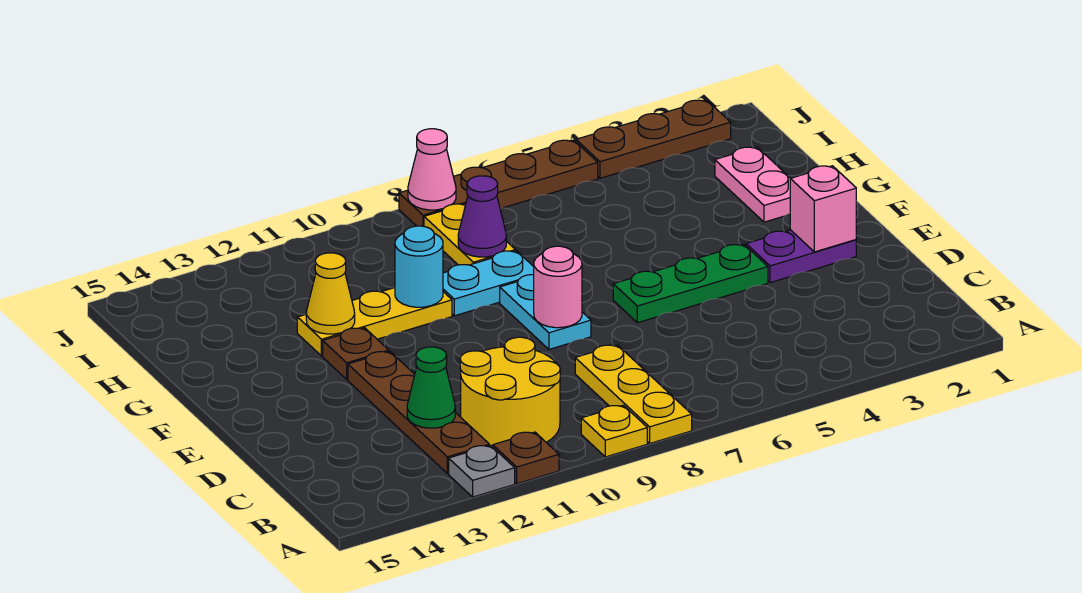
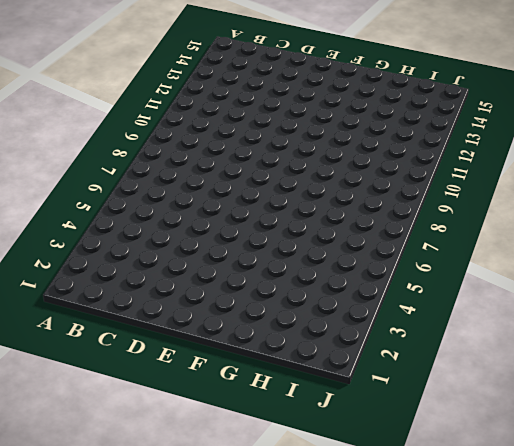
none -> yellow plate A8:C8 level 1
none -> yellow plate A9 level 1
none -> brown plate A11 level 1

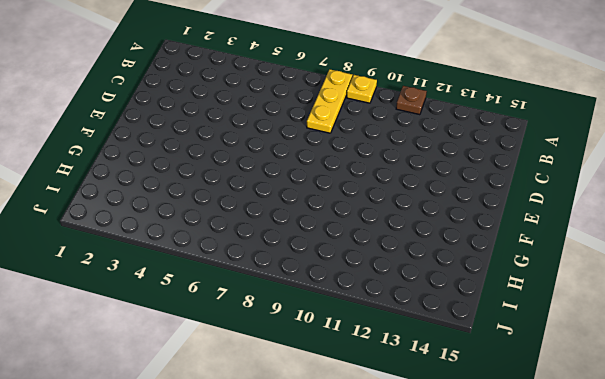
none -> grey plate A12 level 1
none -> yellow round brick B10:C11 level 1
none -> brown plate B12:E12 level 1

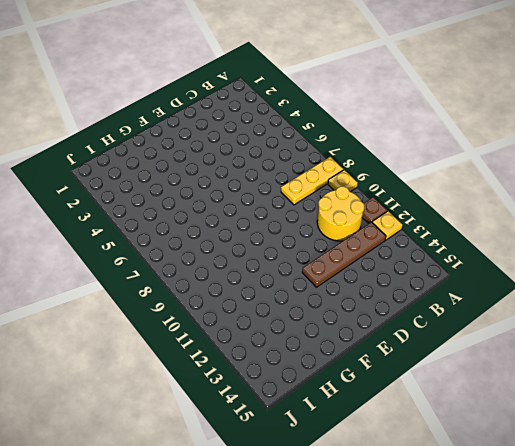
yellow plate A12 level 1 -> grey plate A12 level 1
none -> purple plate E2:E3 level 1
none -> green plate E4:E6 level 1
none -> cyan plate E8:F8 level 1

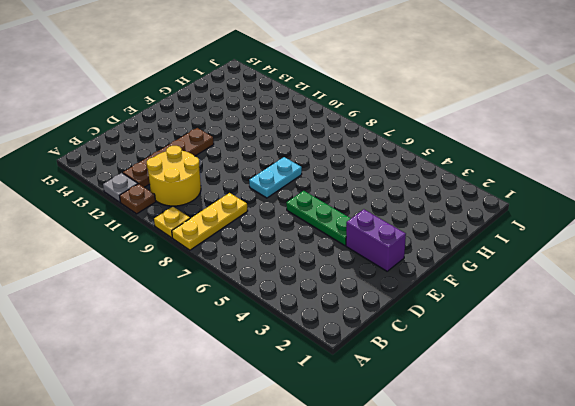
purple brick E2:E3 level 1 -> purple plate E2:E3 level 1
none -> brown plate F12 level 1
none -> pink plate G2:H2 level 1
none -> cyan plate G8:G9 level 1

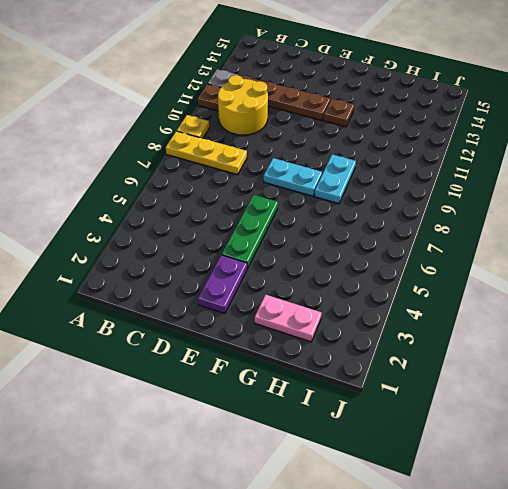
none -> yellow plate G10:G12 level 1
none -> yellow plate H8:I8 level 1
none -> brown plate J2:J4 level 1

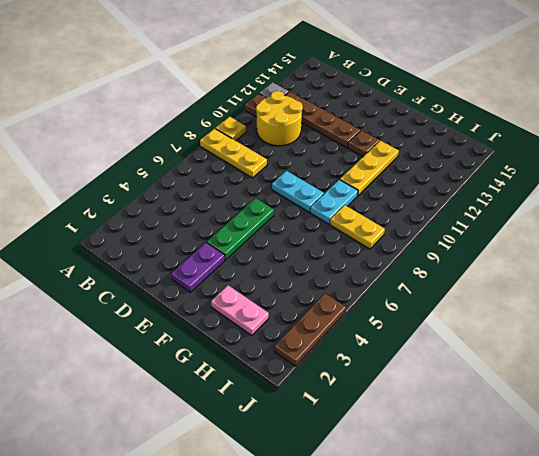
none -> brown plate J5:J8 level 1
none -> green cone C12 level 2
none -> pink brick E2 level 2

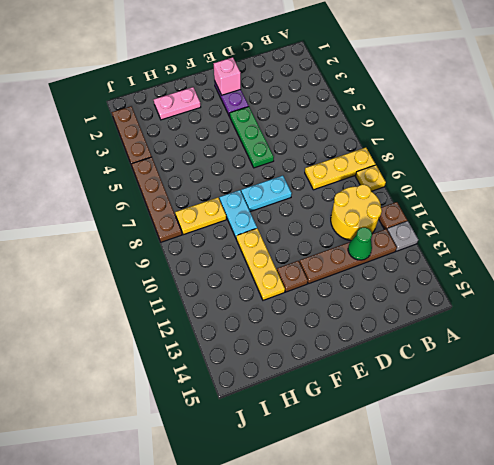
none -> pink round brick E8 level 2
none -> cyan round brick G10 level 2
none -> yellow cone G12 level 2

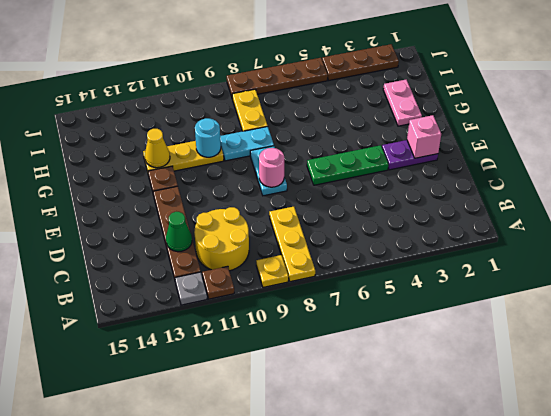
none -> purple cone H8 level 2
none -> pink cone J8 level 2

